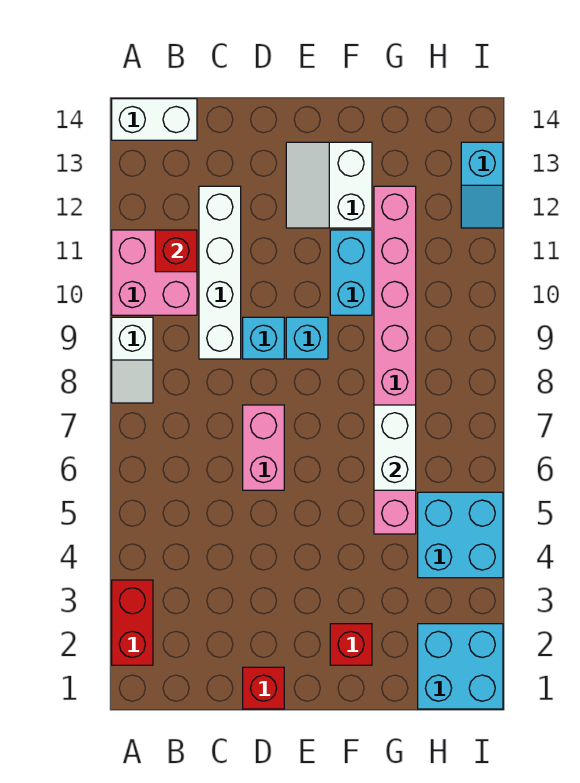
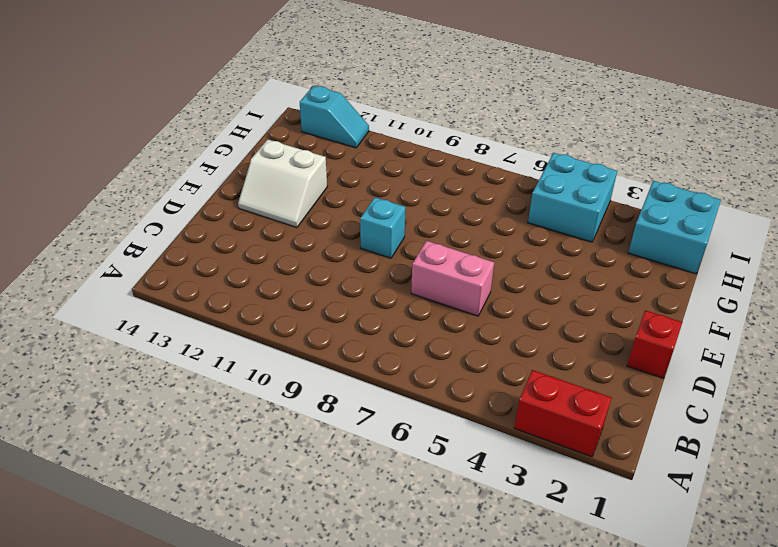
none -> white slope A8:A9 level 1 top 9
none -> pink brick A10:B11 level 1
none -> white brick A14:B14 level 1

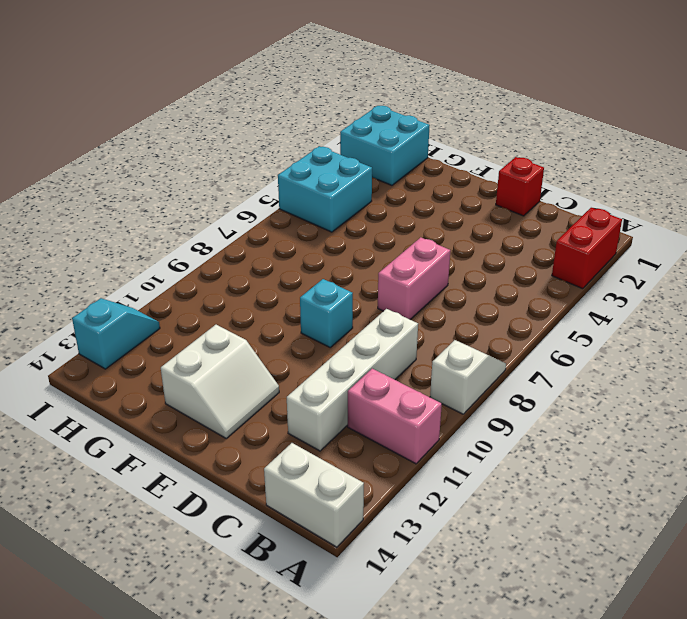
pink brick A11:B11 level 1 -> pink brick A10:B11 level 1
none -> cyan brick D9 level 1
none -> red brick F2 level 1
none -> cyan brick F10:F11 level 1

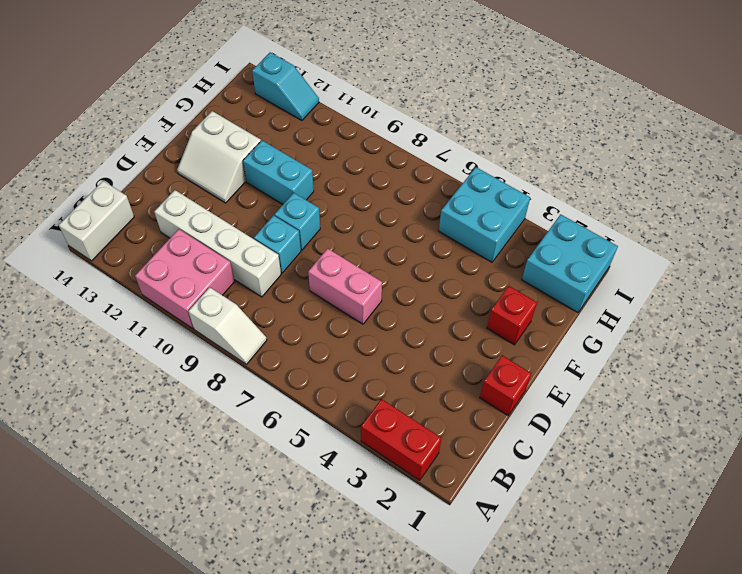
none -> pink brick G5:G12 level 1
none -> red brick B11 level 2
none -> white brick G6:G7 level 2

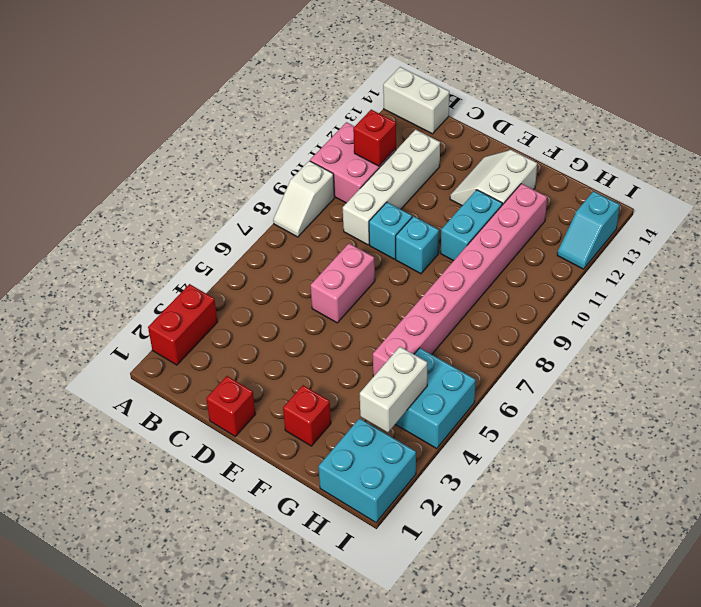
white brick H3:H4 level 2 -> white brick G6:G7 level 2

